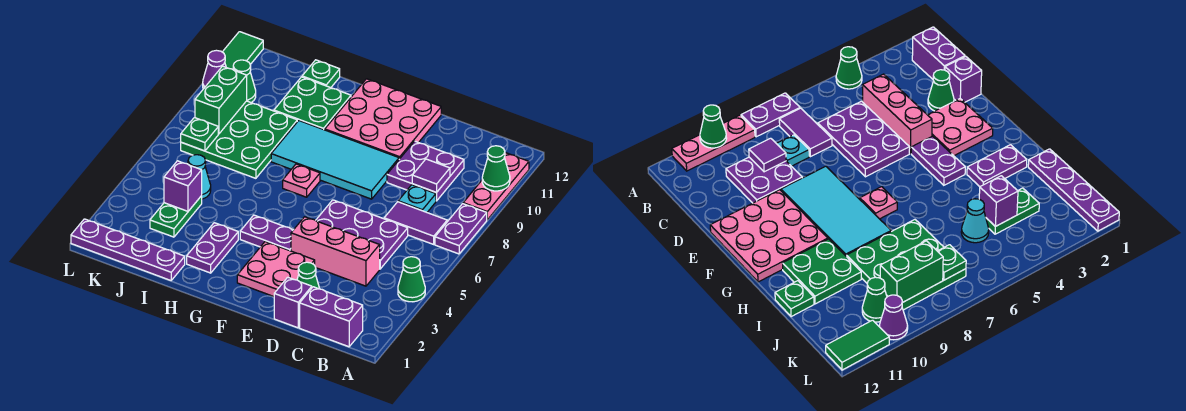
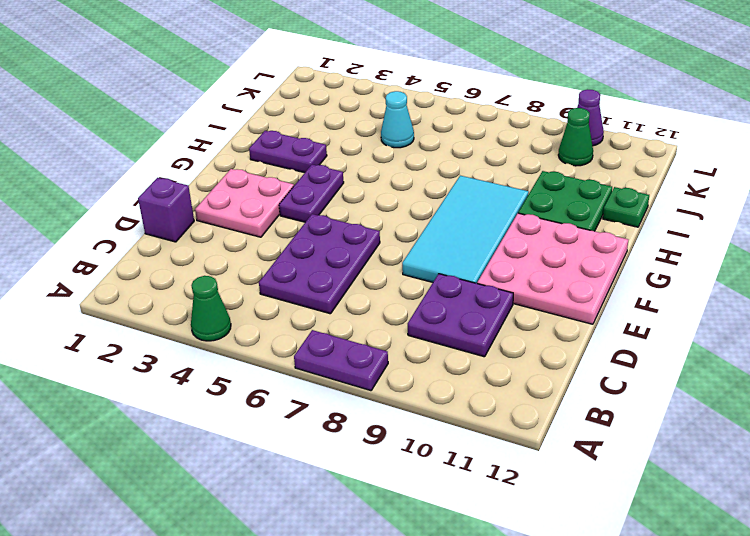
none -> pink plate A9:A11 level 1
none -> purple brick B1:C1 level 1
none -> purple tile B7:C7 level 1
none -> pink brick C4:E4 level 1

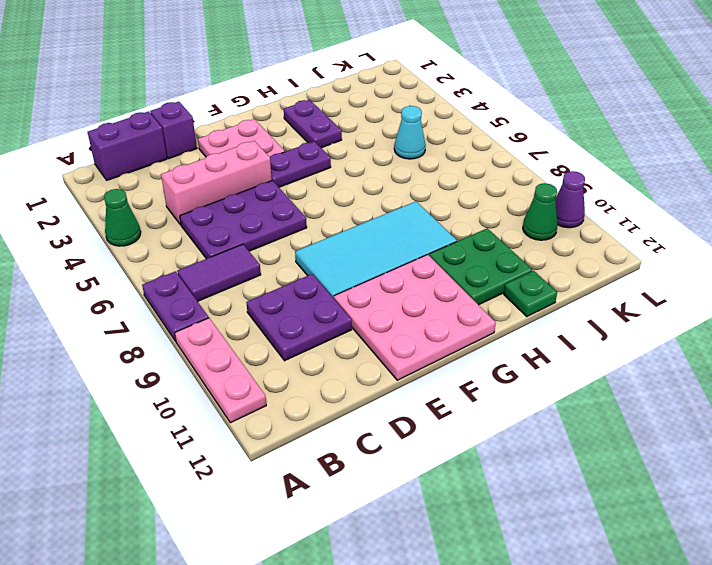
none -> cyan plate C8 level 1
none -> green cone D2 level 1
none -> pink plate G7 level 1
none -> purple plate I1:L1 level 1

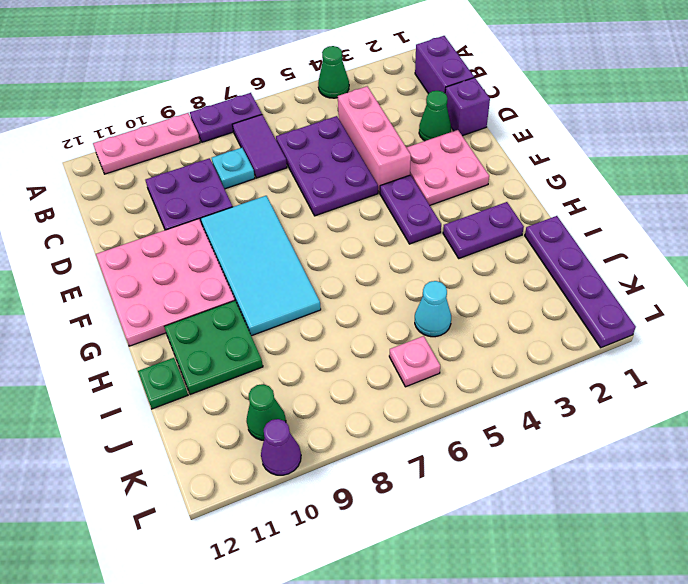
pink plate K6 level 1 -> pink plate G7 level 1
none -> green plate I7:K9 level 1
none -> green plate J3:J4 level 1
none -> green tile L11:L12 level 1
none -> green cone A10 level 2

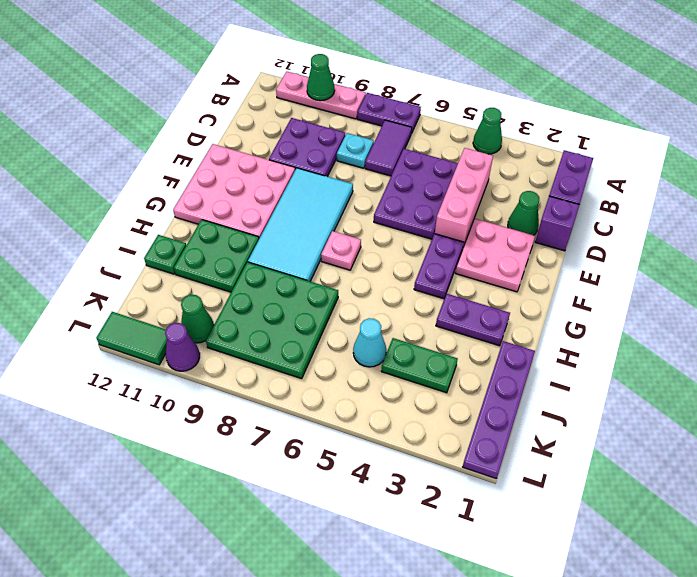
none -> purple tile C9 level 2
none -> purple brick J4 level 2
none -> green plate K7 level 2
none -> green brick K8:K9 level 2

